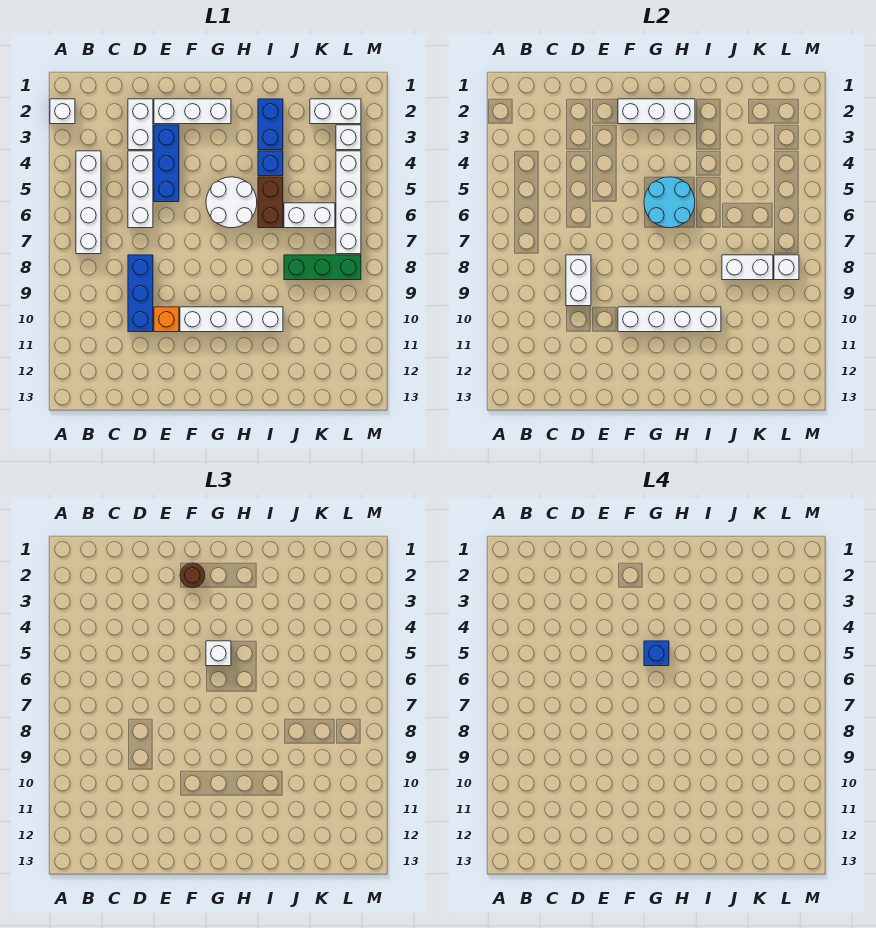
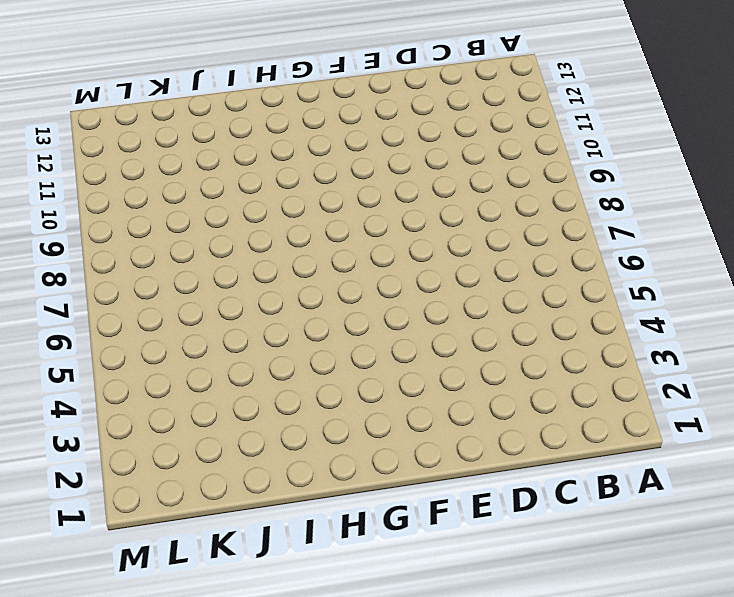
none -> white brick A2 level 1
none -> white brick B4:B7 level 1
none -> white brick D2:D3 level 1

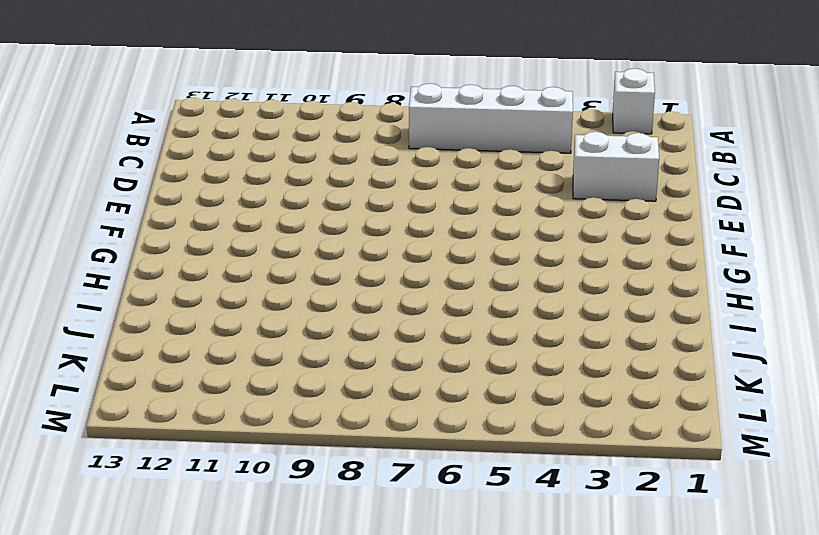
none -> white brick D4:D6 level 1
none -> blue brick D8:D10 level 1
none -> white brick E2:G2 level 1

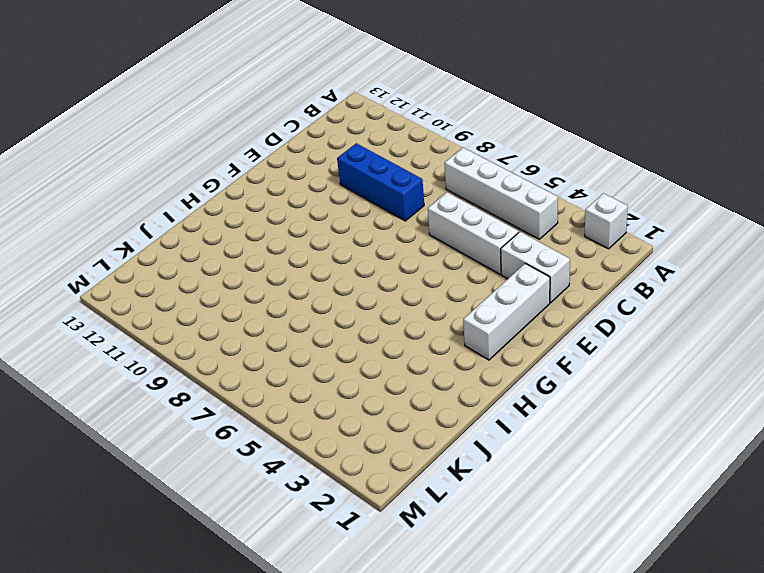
none -> blue brick E3:E5 level 1
none -> orange brick E10 level 1
none -> white brick F10:I10 level 1

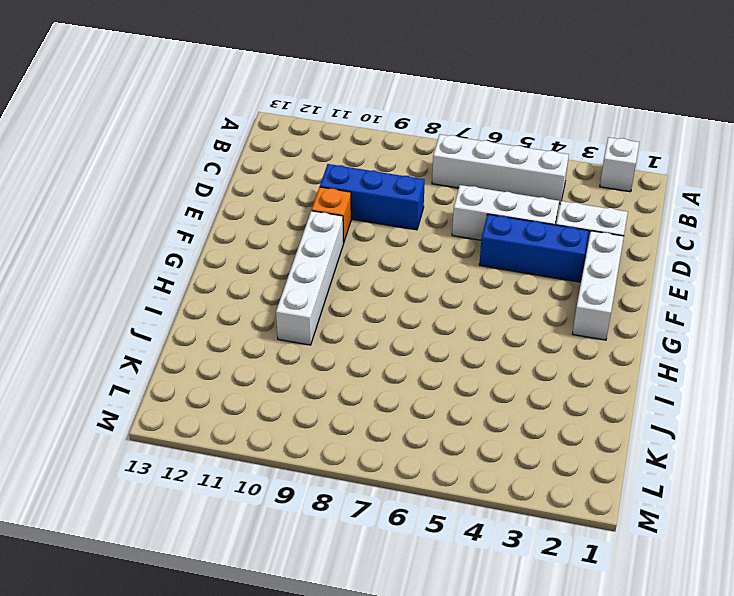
none -> white round brick G5:H6 level 1
none -> blue brick I2:I3 level 1
none -> blue brick I4 level 1

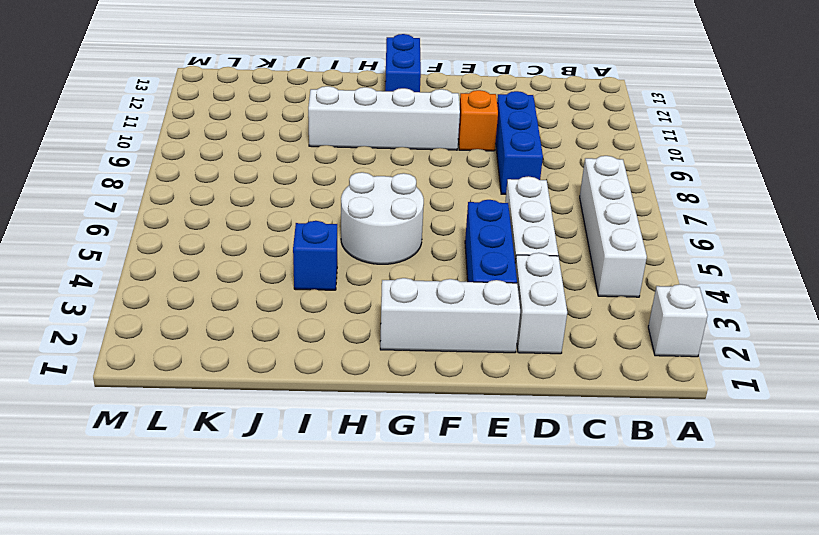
blue brick G12:G13 level 1 -> blue brick I2:I3 level 1
none -> brown brick I5:I6 level 1
none -> white brick J6:K6 level 1
none -> green brick J8:L8 level 1

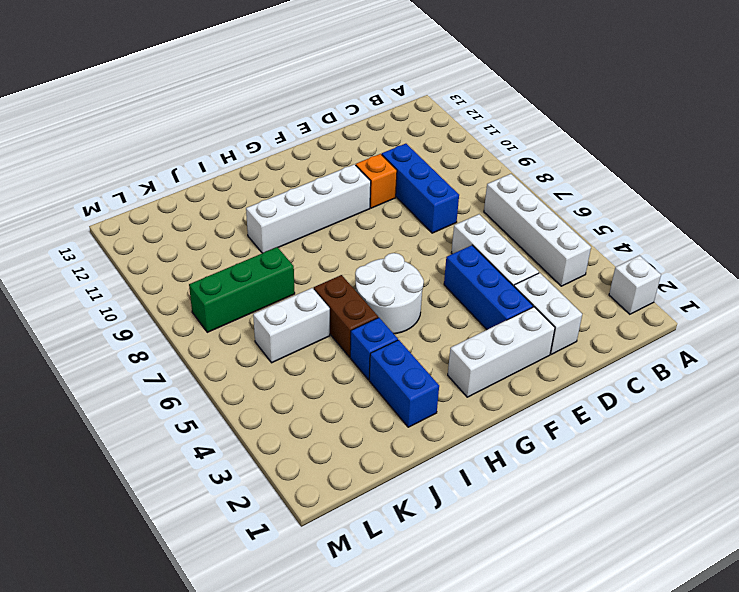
none -> white brick K2:L2 level 1
none -> white brick L3 level 1
none -> white brick L4:L7 level 1

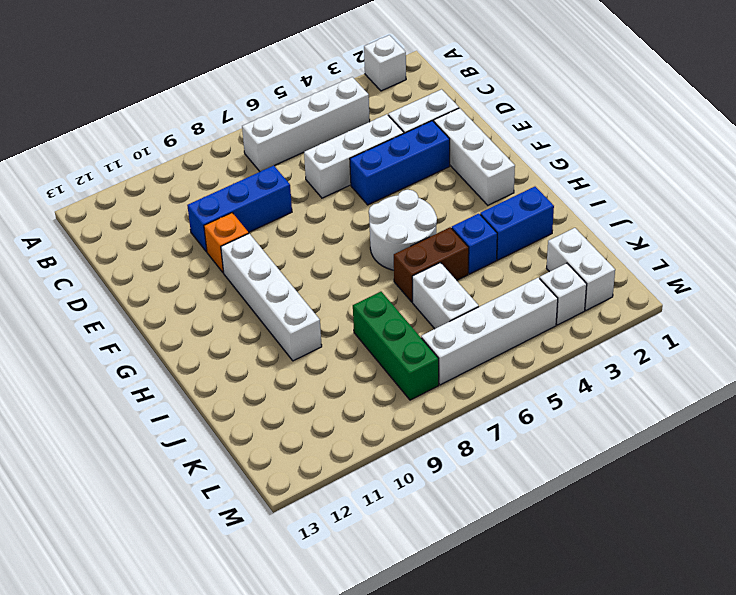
none -> white brick D8:D9 level 2
none -> white brick F2:H2 level 2
none -> white brick F10:I10 level 2

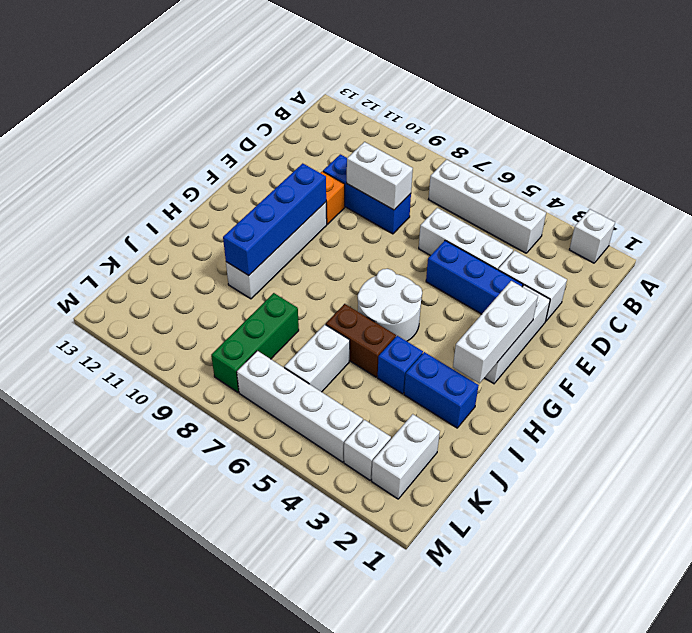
blue brick F10:I10 level 2 -> white brick F10:I10 level 2
none -> cyan round brick G5:H6 level 2
none -> white brick J8:K8 level 2
none -> white brick L8 level 2

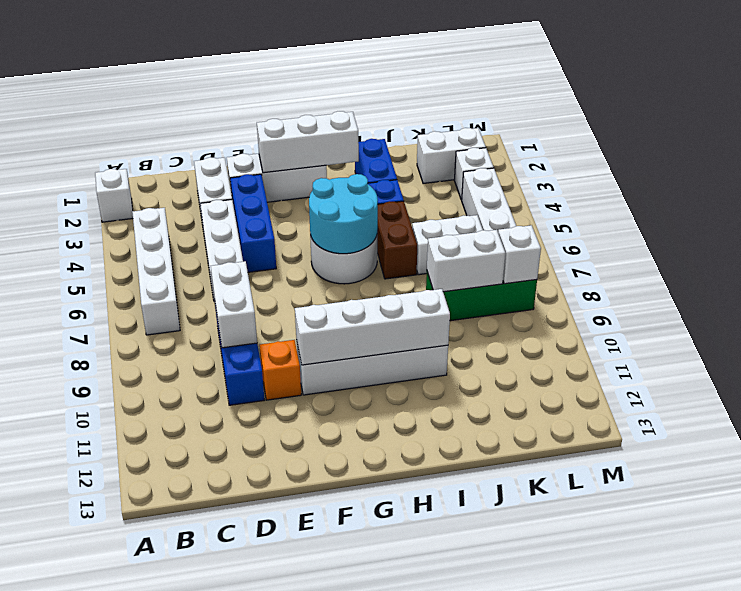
none -> brown round brick F2 level 3
none -> white brick G5 level 3
none -> blue brick G5 level 4

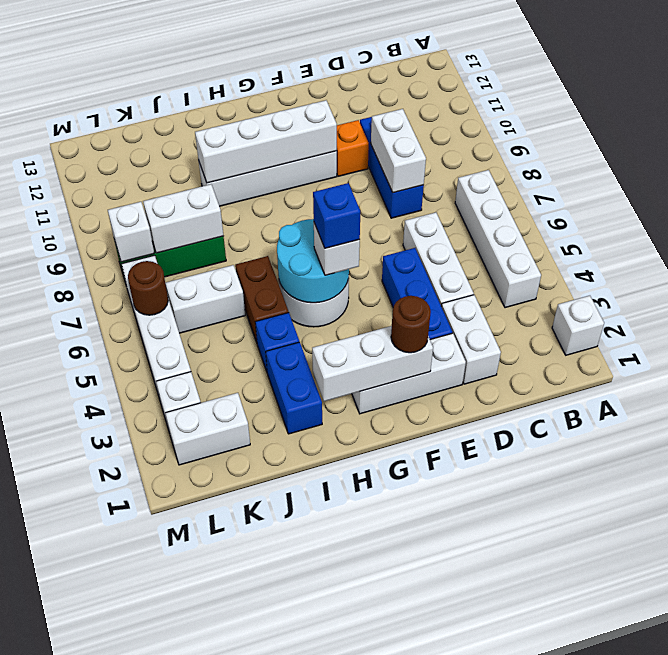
brown round brick L6 level 2 -> none

